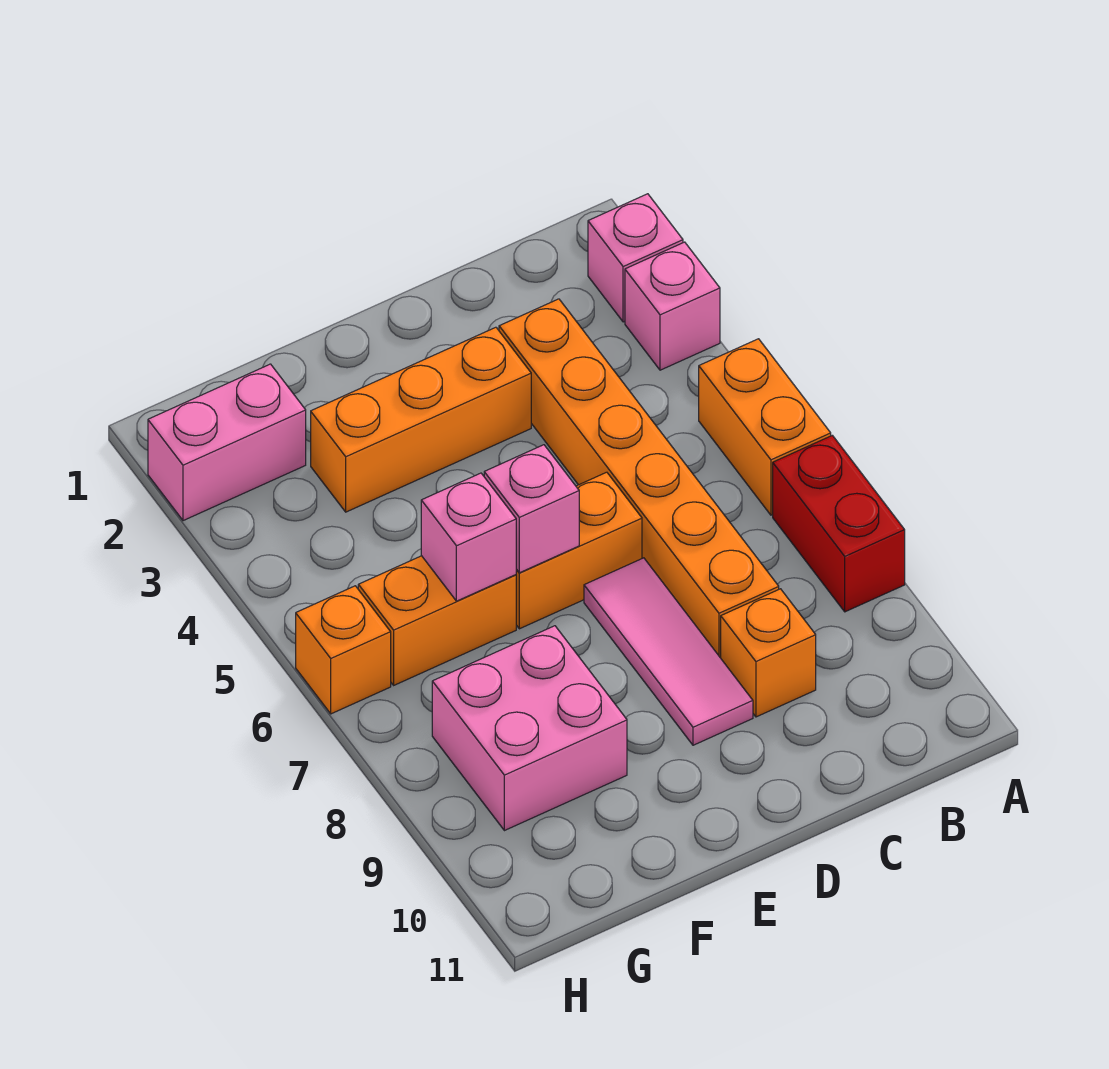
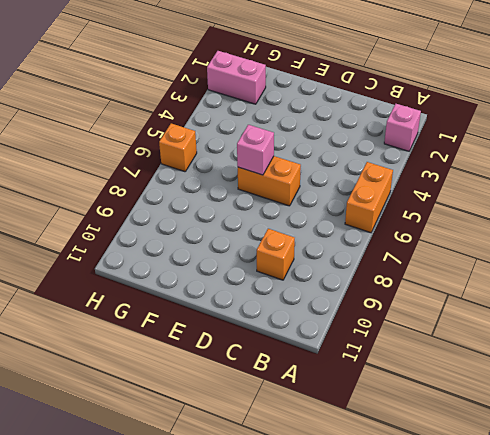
none -> pink brick A3 level 1
none -> red brick A7:A8 level 1
none -> orange brick C3:C8 level 1

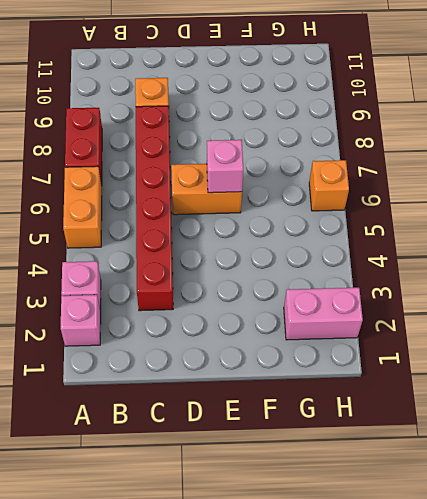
red brick C3:C8 level 1 -> orange brick C3:C8 level 1
none -> orange brick D3:F3 level 1
none -> pink tile D7:D9 level 1
none -> orange brick F6:G6 level 1

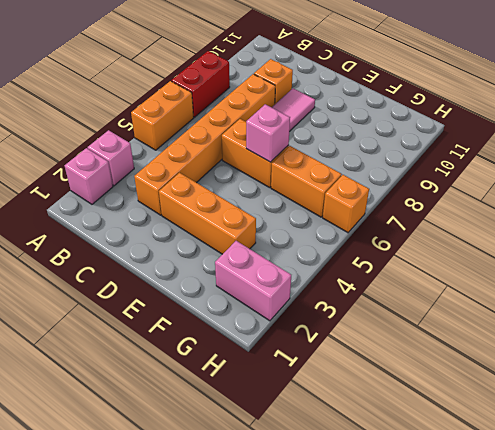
none -> pink brick F8:G9 level 1
none -> pink brick F6 level 2

